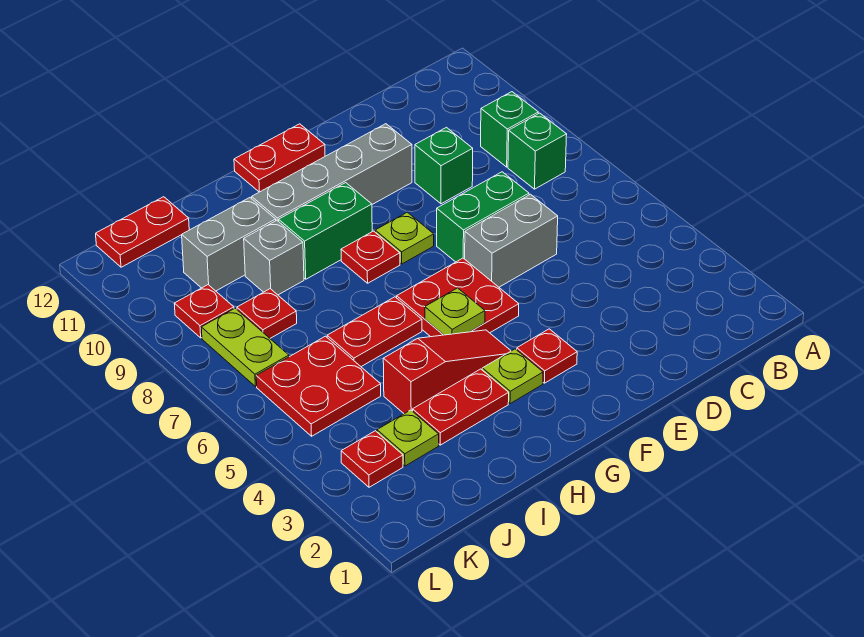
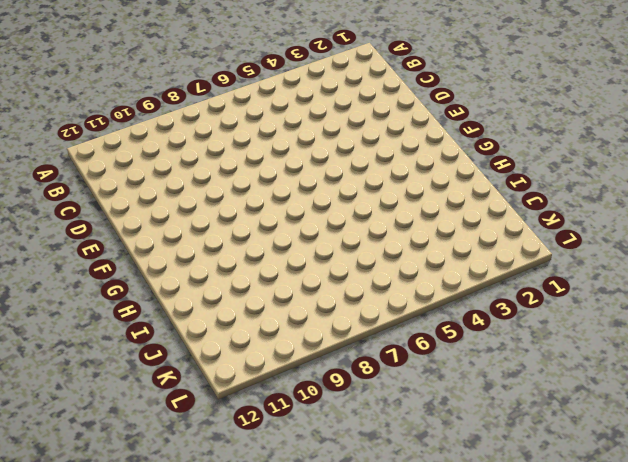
none -> green brick B8 level 1
none -> green brick B9 level 1
none -> grey brick D6:E6 level 1

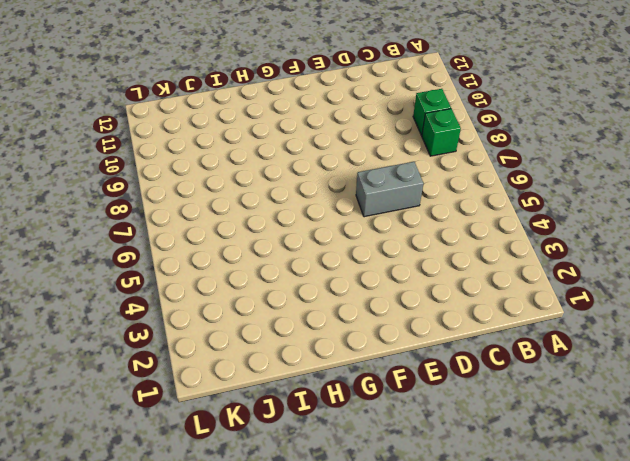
none -> green brick D7:E7 level 1
none -> green brick D9 level 1
none -> grey brick E10:H10 level 1

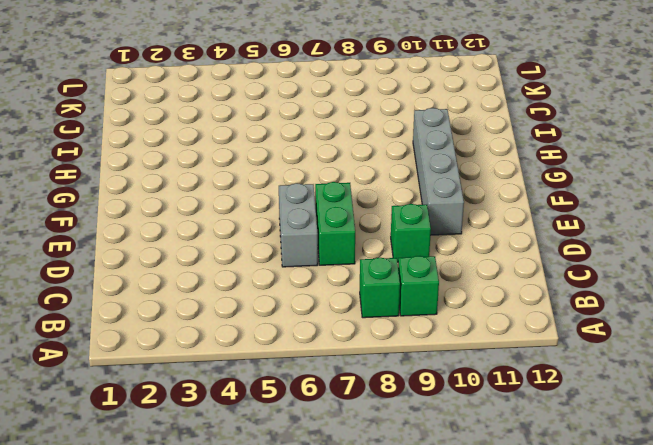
none -> red plate F3 level 1
none -> red plate F5:G6 level 1
none -> lime plate F8 level 1

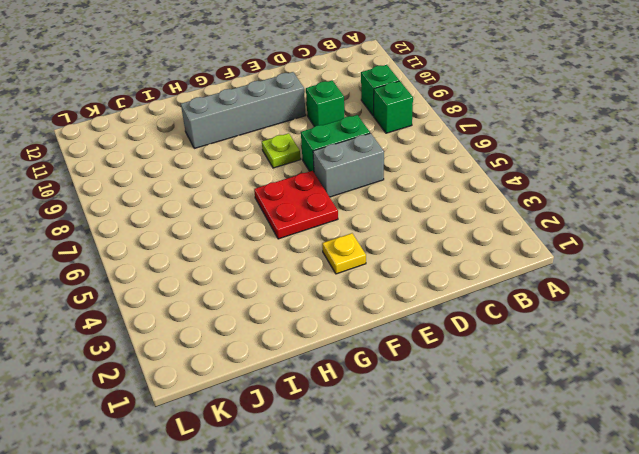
yellow plate F3 level 1 -> red plate F3 level 1
none -> red plate F12:G12 level 1
none -> lime plate G3 level 1
none -> red slope G4:I4 level 1 top I

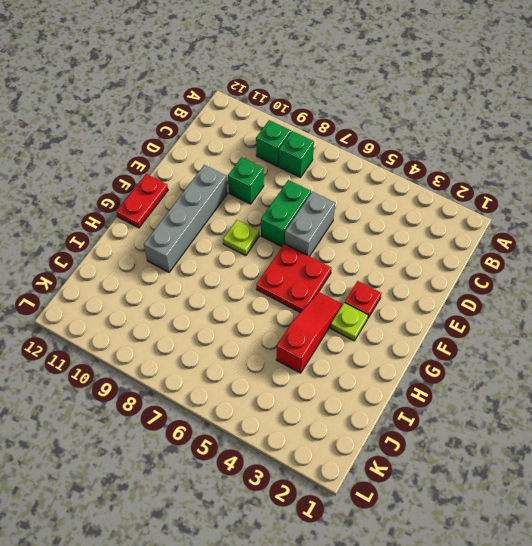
none -> red plate G8 level 1
none -> green brick G9:H9 level 1
none -> red plate H3:I3 level 1

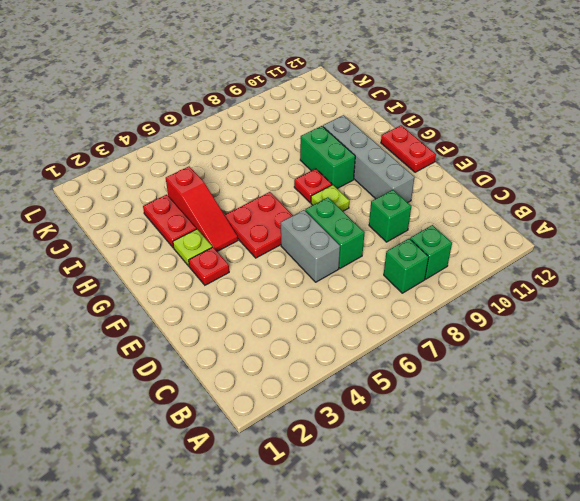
none -> red plate H6:I6 level 1
none -> grey brick I9 level 1
none -> grey brick I10:J10 level 1

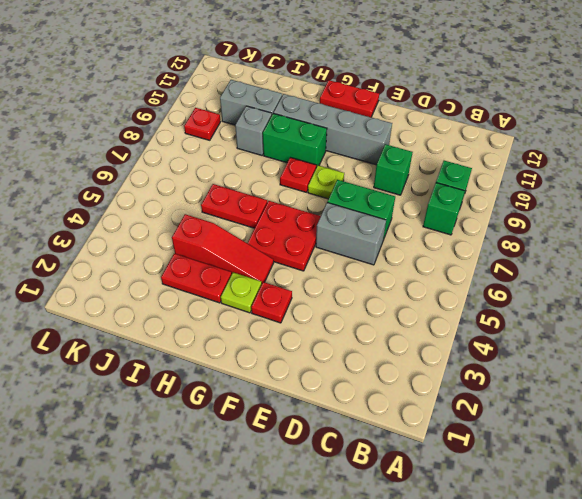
none -> lime plate J3 level 1
none -> red plate J5:K6 level 1
none -> red plate J8 level 1

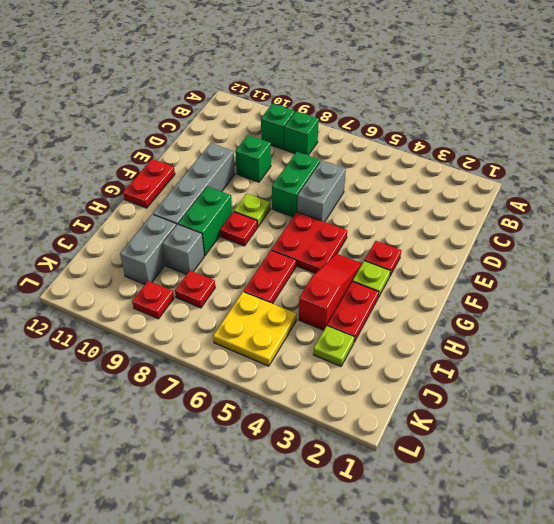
yellow plate J5:K6 level 1 -> red plate J5:K6 level 1
none -> red plate J12:K12 level 1
none -> red plate K3 level 1
none -> lime plate K7:K8 level 1

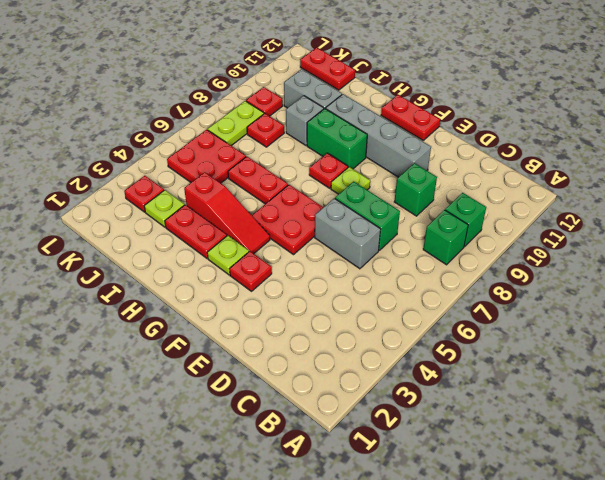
none -> lime plate G5 level 2

